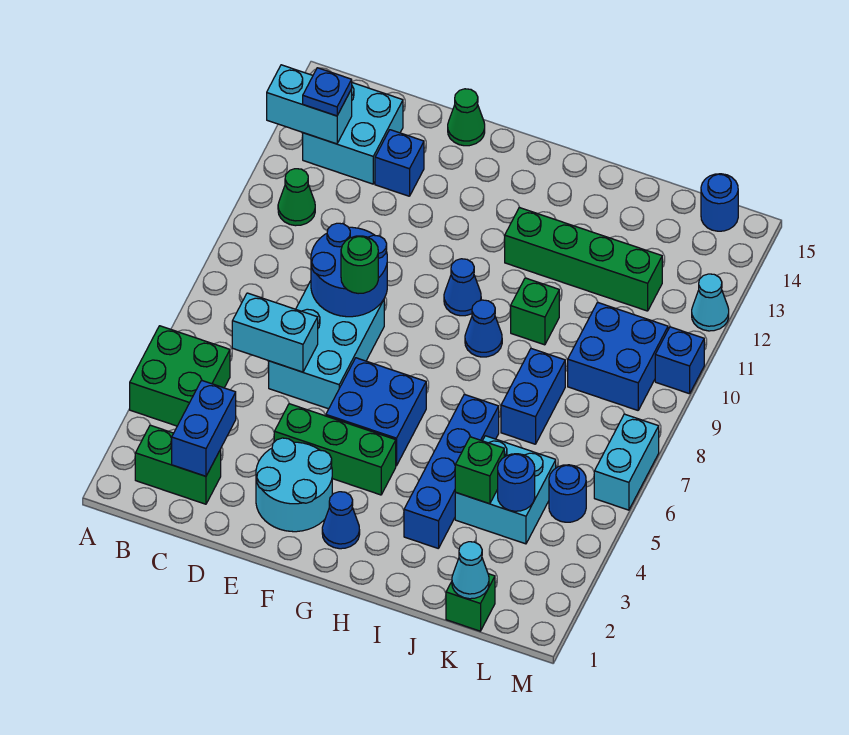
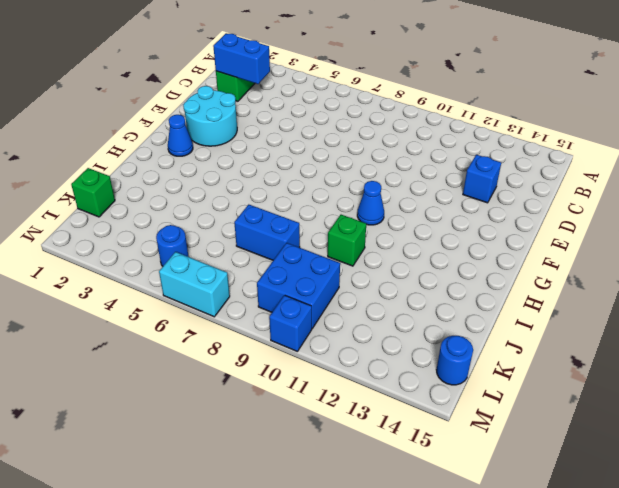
none -> green brick A4:B5 level 1
none -> green cone B11 level 1
none -> cyan brick B13:C14 level 1
none -> cyan brick D6:E8 level 1

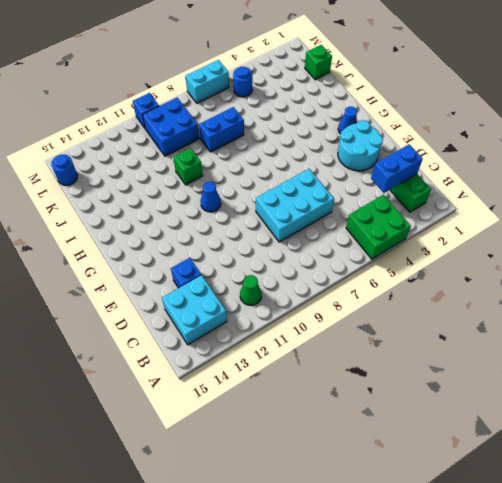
none -> green brick E4:G4 level 1
none -> green cone E15 level 1
none -> blue brick F5:G6 level 1
none -> blue cone H9 level 1

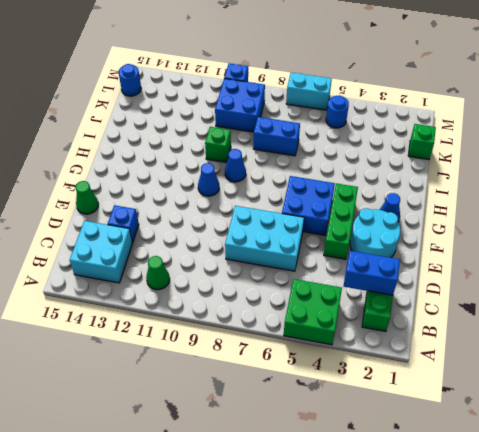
none -> green brick H12:K12 level 1
none -> blue brick I3:I6 level 1
none -> cyan brick J4:K5 level 1
none -> cyan cone M12 level 1

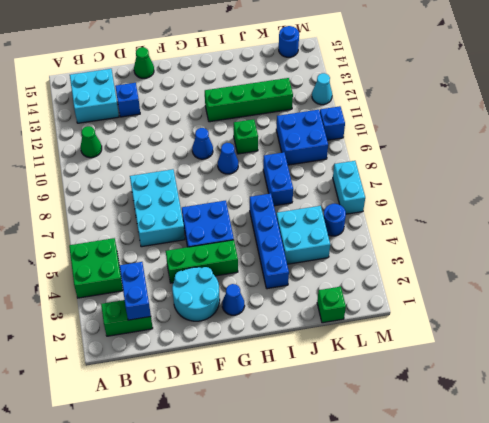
none -> cyan brick A13:B13 level 2
none -> cyan brick C6:D6 level 2
none -> blue round brick D8:E9 level 2
none -> green brick J4 level 2

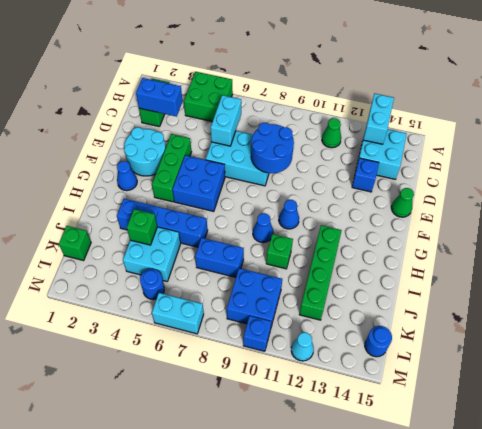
none -> cyan cone K1 level 2
none -> blue round brick K4 level 2
none -> blue plate B13 level 3
none -> green round brick E8 level 3

